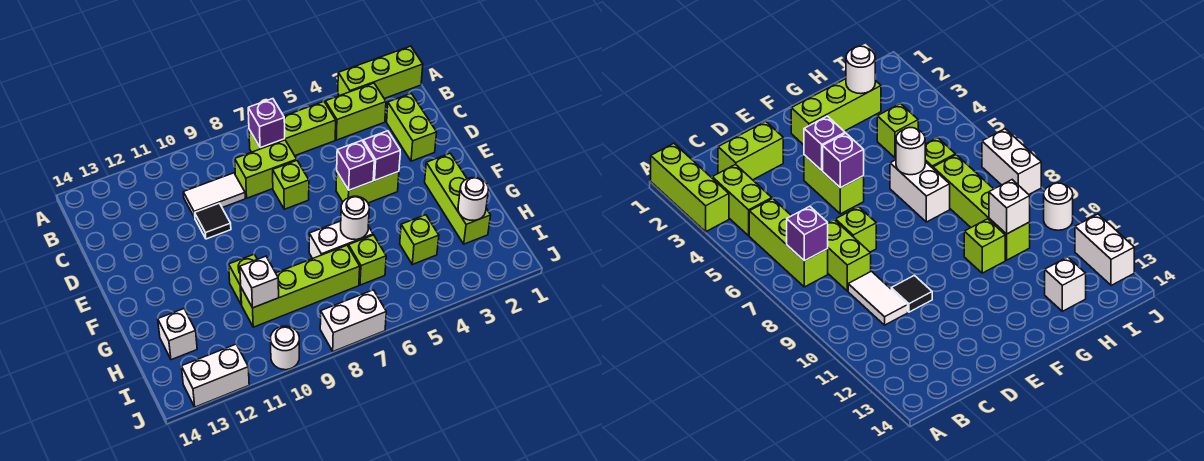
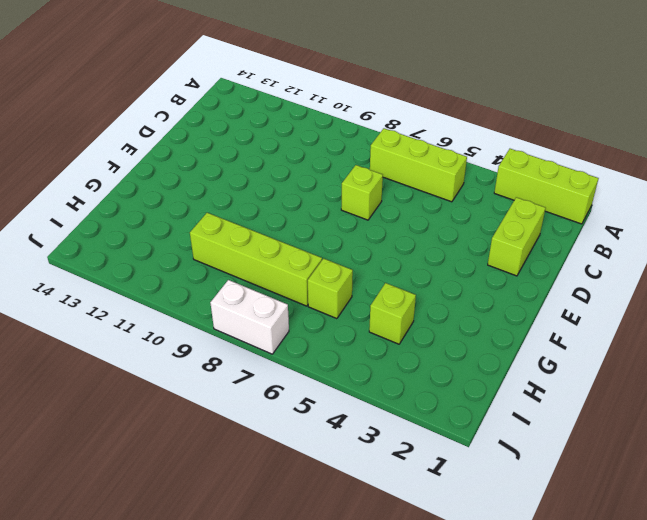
none -> lime brick B3:B4 level 1
none -> lime brick C7:C8 level 1
none -> white tile C9:C10 level 1

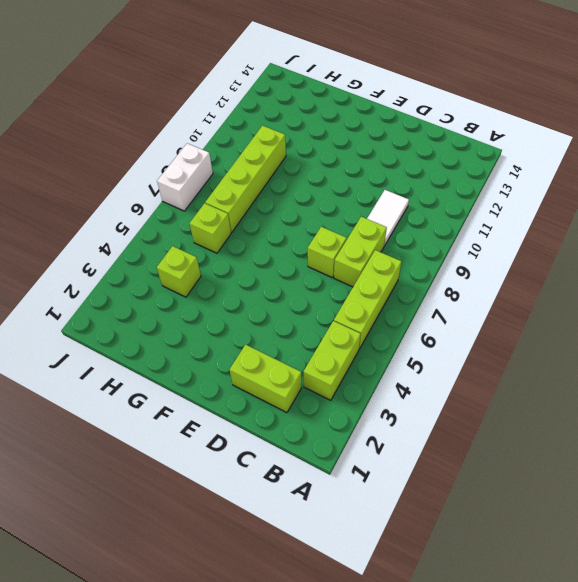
none -> lime brick A1:A3 level 1
none -> black tile D10 level 1
none -> lime brick E4:E5 level 1

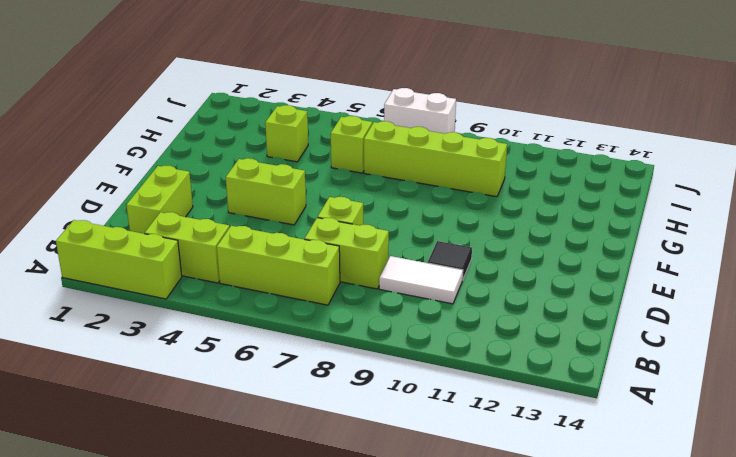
none -> lime brick F2:H2 level 1
none -> white brick G6:G7 level 1
none -> lime brick G10 level 1

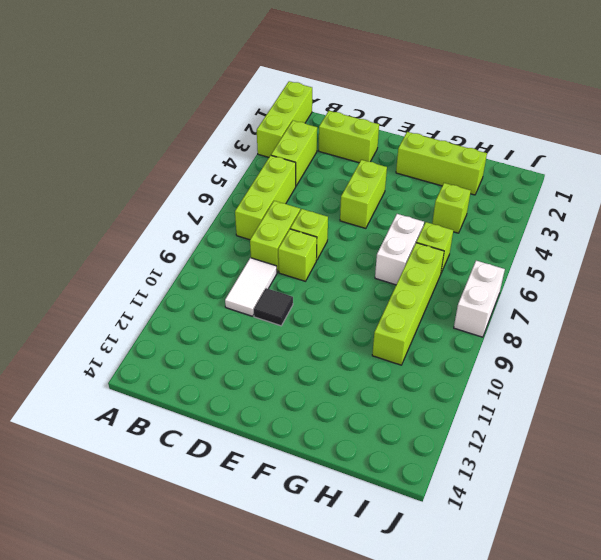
lime brick D8 level 1 -> lime brick G10 level 1
none -> white brick H13 level 1
none -> white round brick J10 level 1
none -> white brick J12:J13 level 1

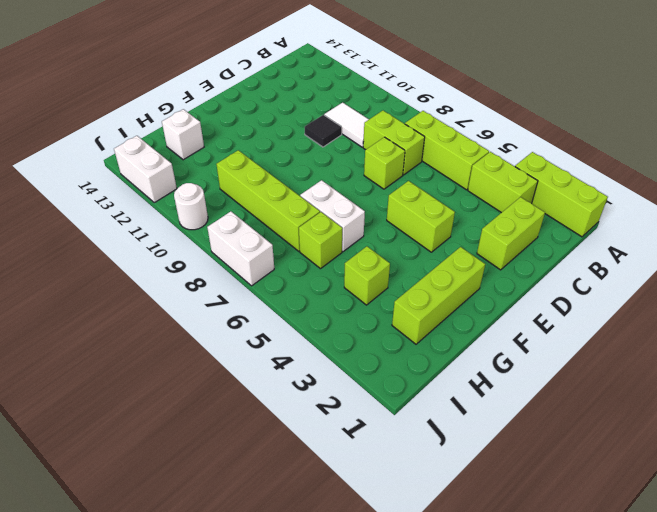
none -> lime brick G10 level 1
none -> purple brick B7 level 2
none -> purple brick E4 level 2

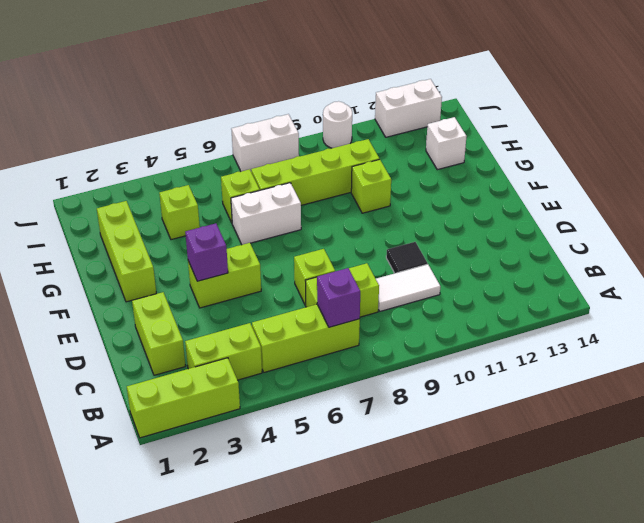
none -> purple brick E5 level 2
none -> white round brick G6 level 2
none -> white round brick H2 level 2

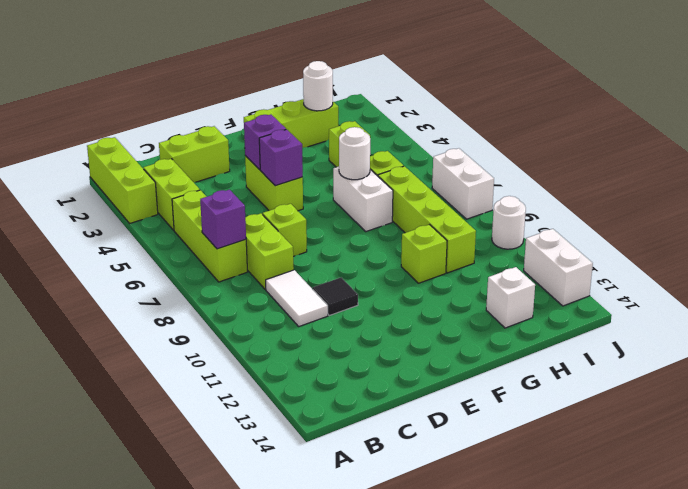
none -> white brick H10 level 2

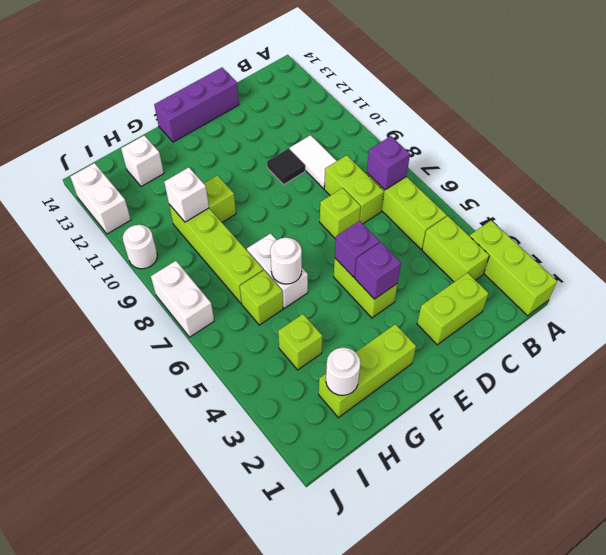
purple brick D14:F14 level 1 -> none

